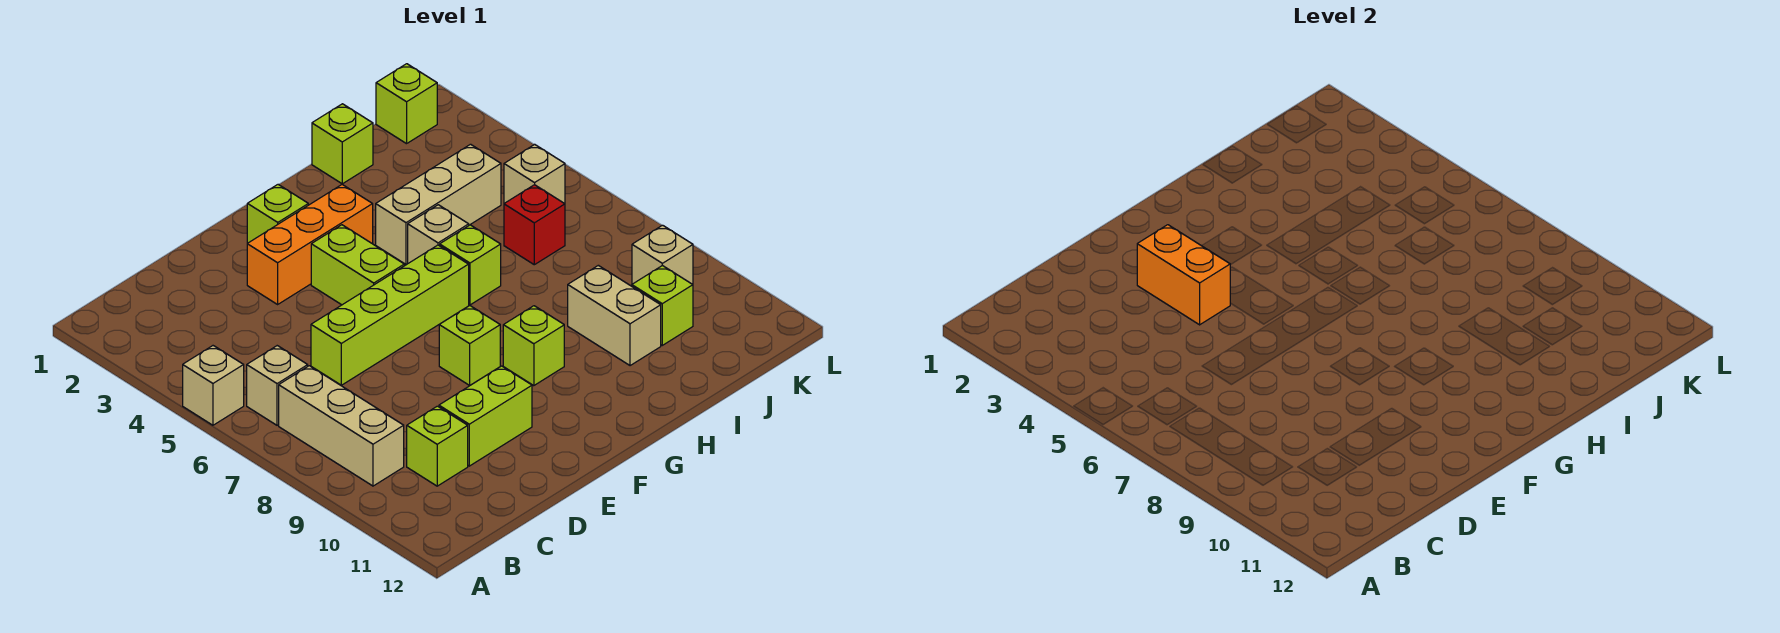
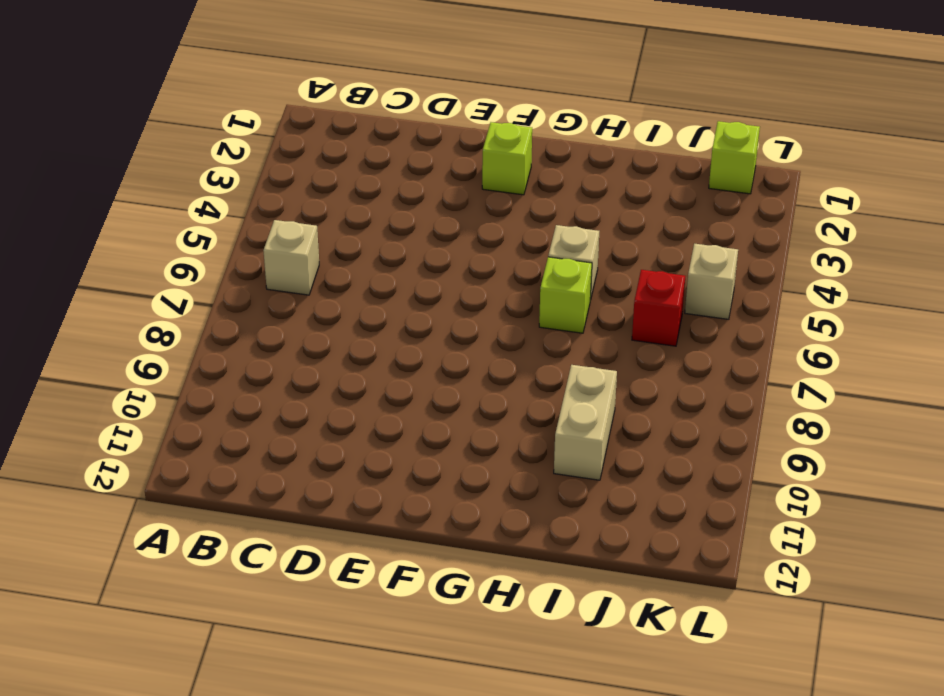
none -> tan brick A5 level 1
none -> tan brick B7:B9 level 1
none -> lime brick C10 level 1

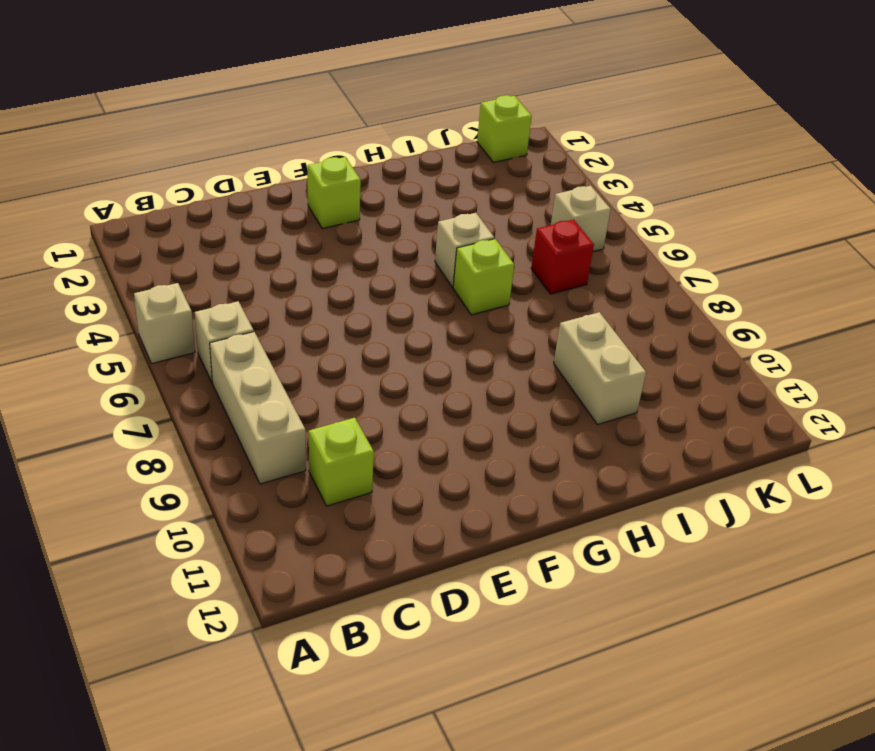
none -> lime brick D6:G6 level 1
none -> lime brick D10:E10 level 1
none -> orange brick E3:G3 level 1

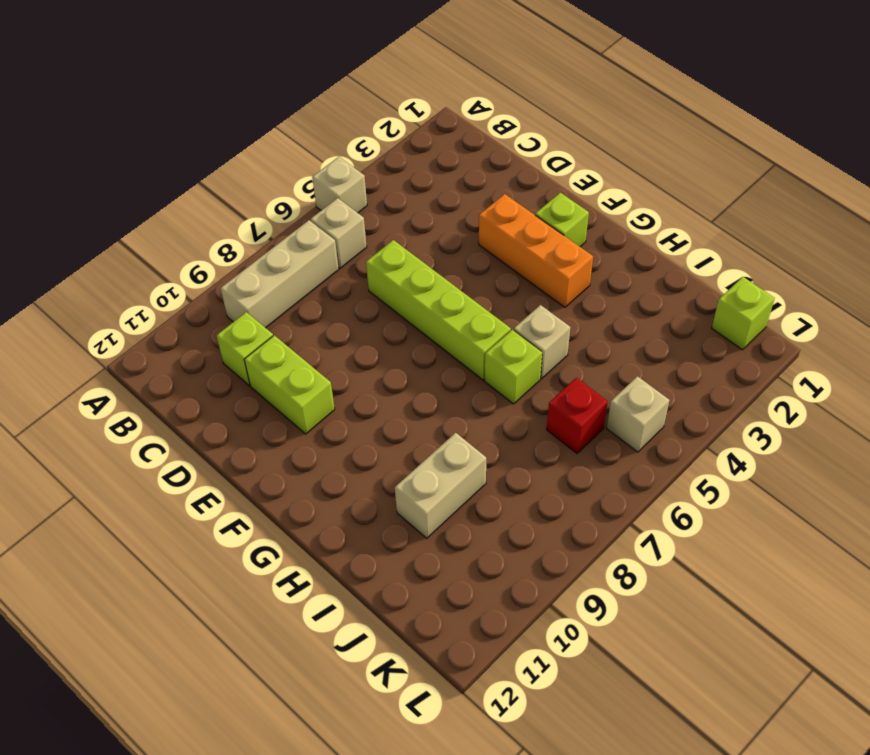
none -> lime brick F4:F5 level 1
none -> lime brick F8 level 1
none -> lime brick G9 level 1

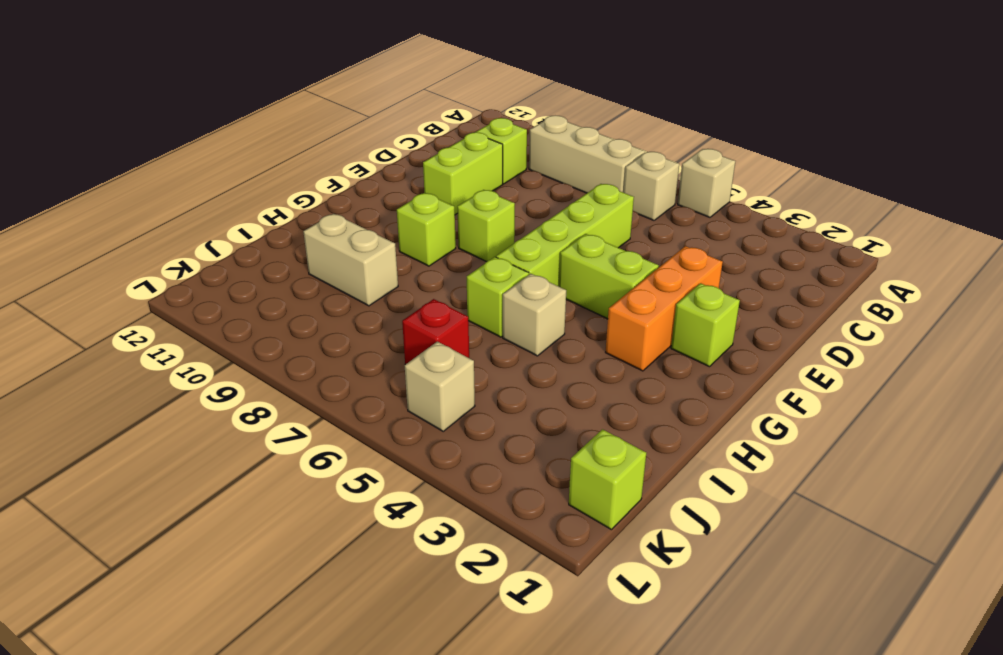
none -> tan brick H4:J4 level 1
none -> lime brick I1 level 1
none -> lime brick J10 level 1

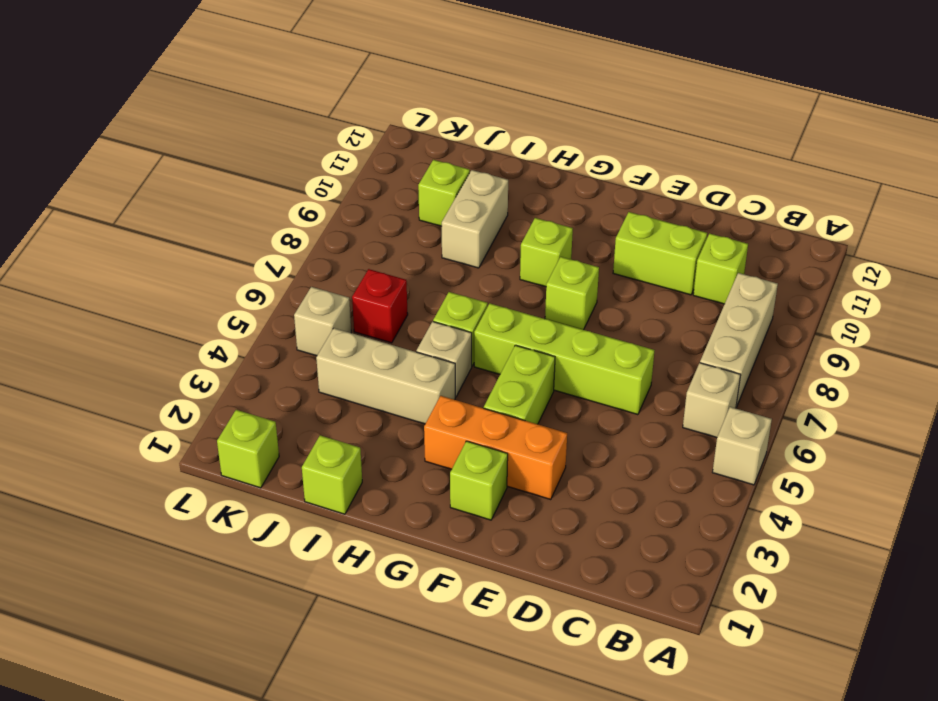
none -> tan brick K9 level 1
none -> orange brick E3:E4 level 2

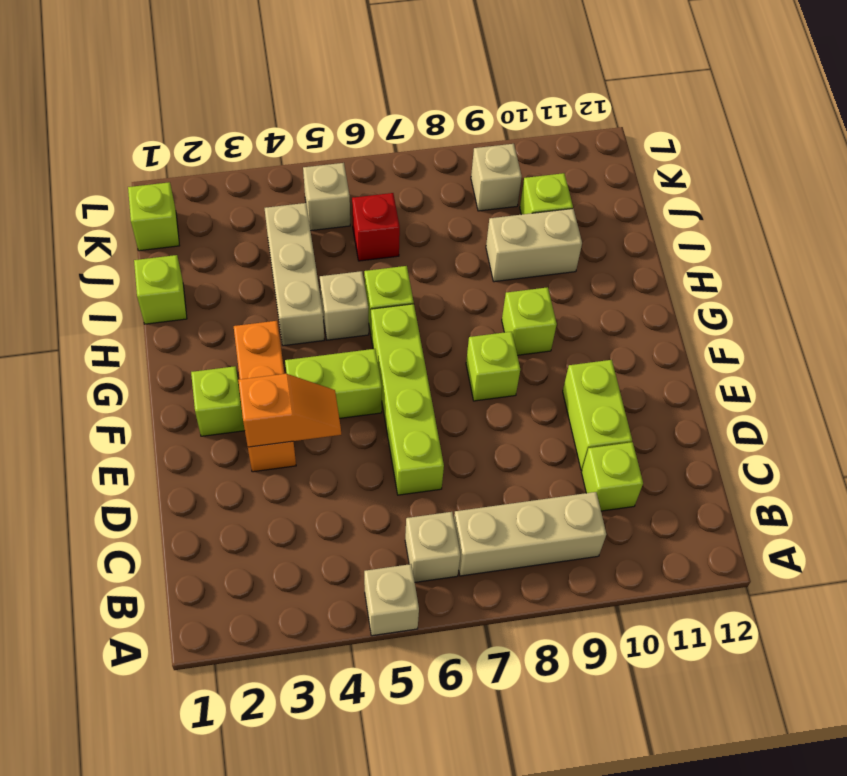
orange slope E3:E4 level 2 top 3 -> orange brick E3:E4 level 2

